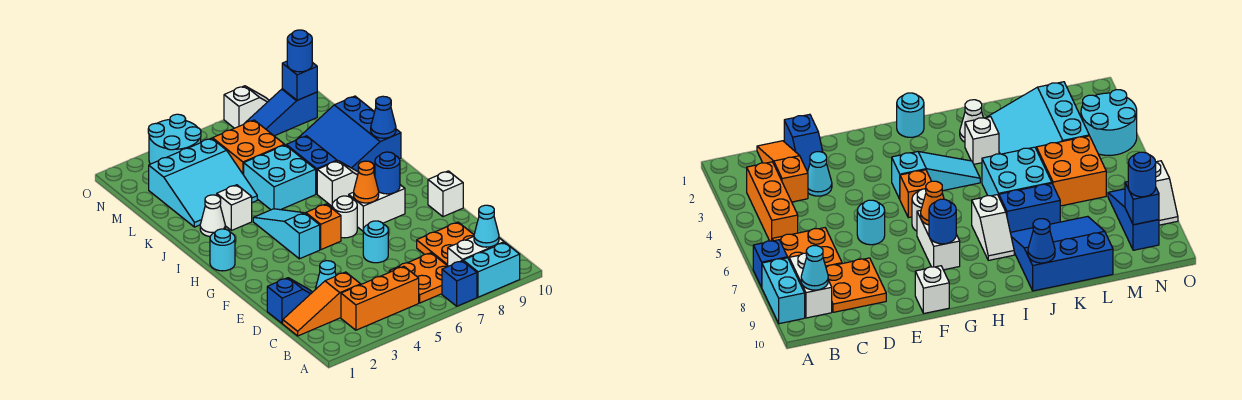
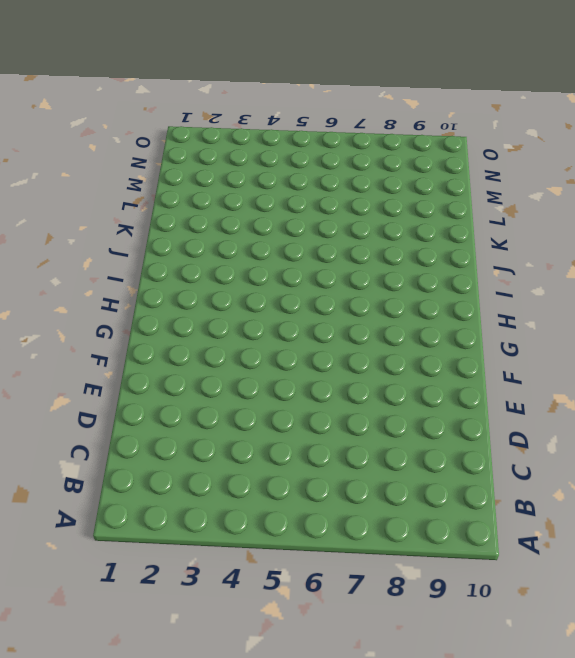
none -> blue brick A7 level 1
none -> cyan brick A8:A9 level 1
none -> orange brick B3:B5 level 1
none -> orange plate B6:C7 level 1

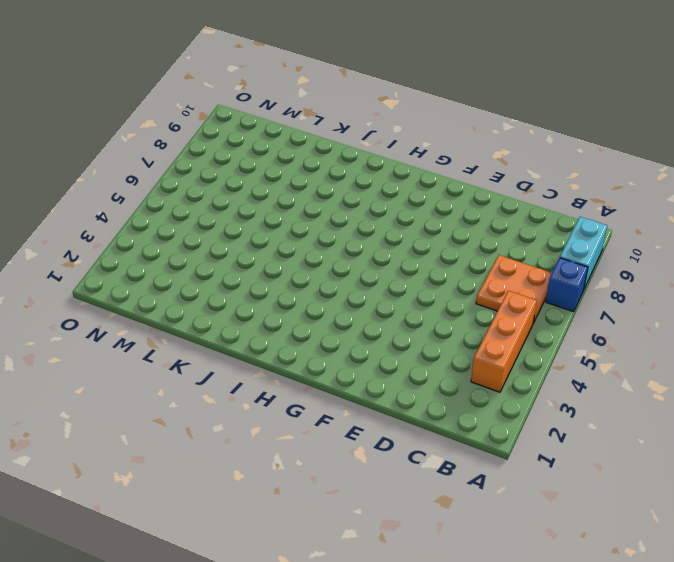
none -> white brick B8:B9 level 1
none -> orange slope C1:C3 level 1 top 3
none -> orange plate C8:D9 level 1
none -> blue slope D1:D2 level 1 top 1

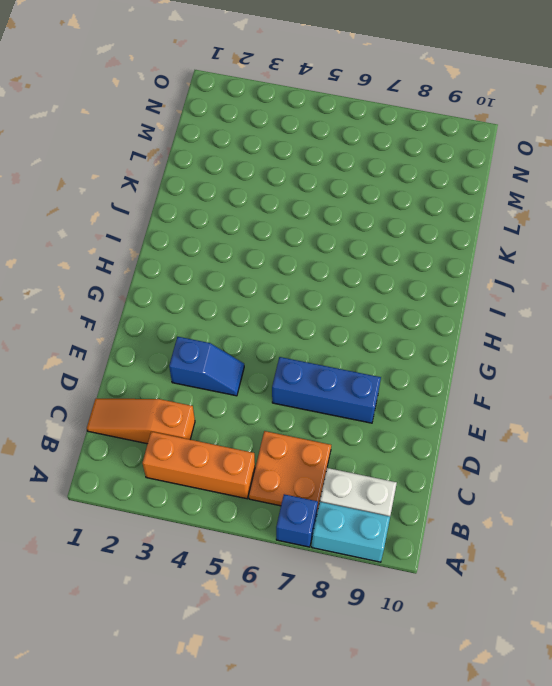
blue slope E3:E4 level 1 top 3 -> blue slope D1:D2 level 1 top 1
blue brick E6:E8 level 1 -> cyan round brick E6 level 1
none -> orange plate C8:D9 level 1
none -> cyan cone D3 level 1
none -> white brick F10 level 1
none -> cyan slope G4:I4 level 1 top G

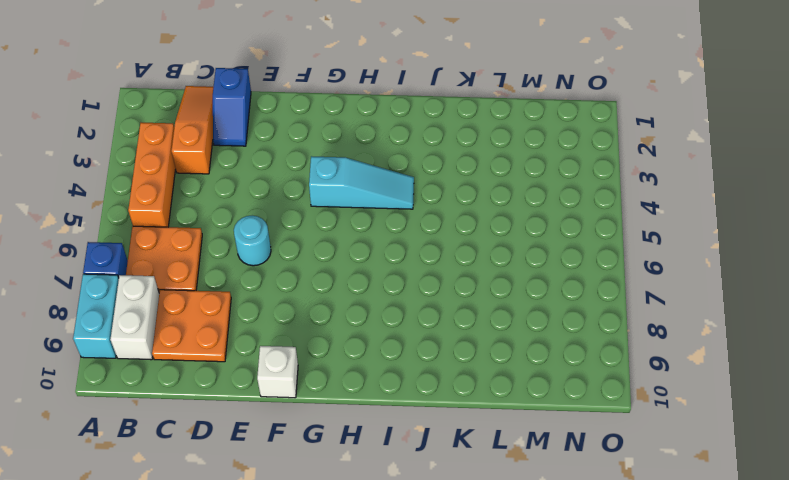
none -> cyan cone D3 level 1
none -> orange brick G5 level 1
none -> white round brick G6 level 1
none -> white brick G7:G8 level 1

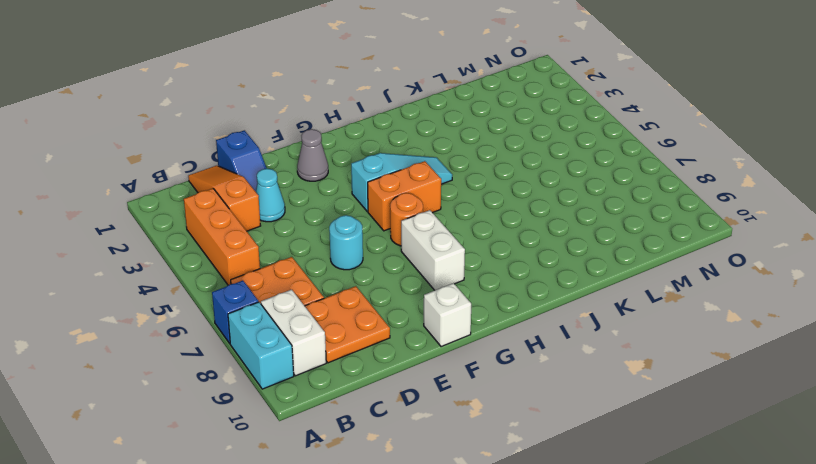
grey cone F2 level 1 -> none
orange brick G5:H5 level 1 -> orange brick G5 level 1
orange round brick G6 level 1 -> white round brick G6 level 1
none -> cyan round brick H1 level 1
none -> white slope I7:I8 level 1 top 7
none -> white cone J2 level 1
none -> white brick J3 level 1

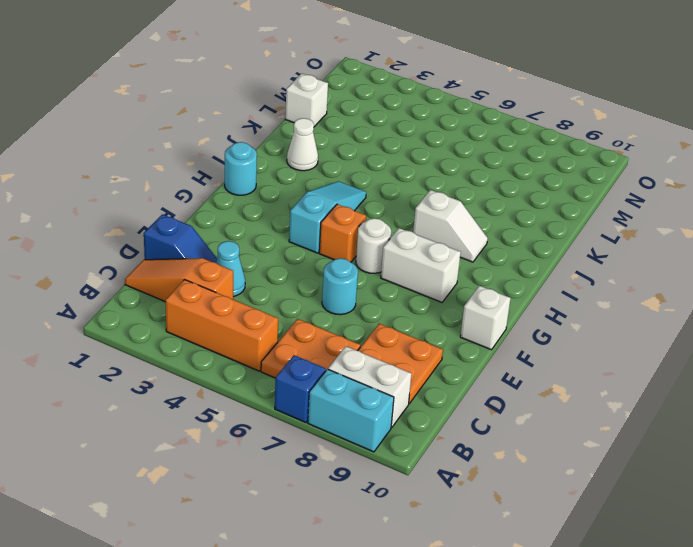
white brick L1 level 1 -> white brick J3 level 1
none -> cyan brick J5:K6 level 1
none -> blue brick J7:K7 level 1
none -> blue slope J8:L10 level 1 top 10
none -> cyan slope K2:M4 level 1 top M

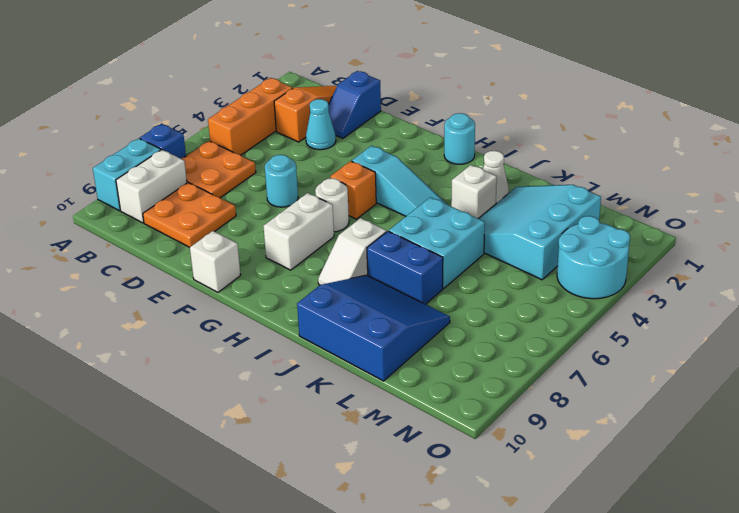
none -> orange brick L5:M6 level 1
none -> blue slope N7:N9 level 1 top 9
none -> white slope O7:O8 level 1 top 7
none -> cyan cone B9 level 2

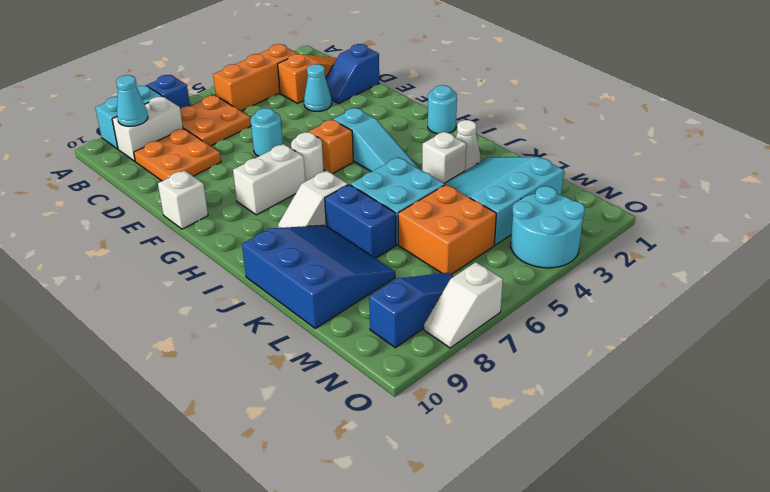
none -> orange cone G7 level 2
none -> blue round brick G8 level 2
none -> blue cone J10 level 2
none -> blue brick N9 level 2

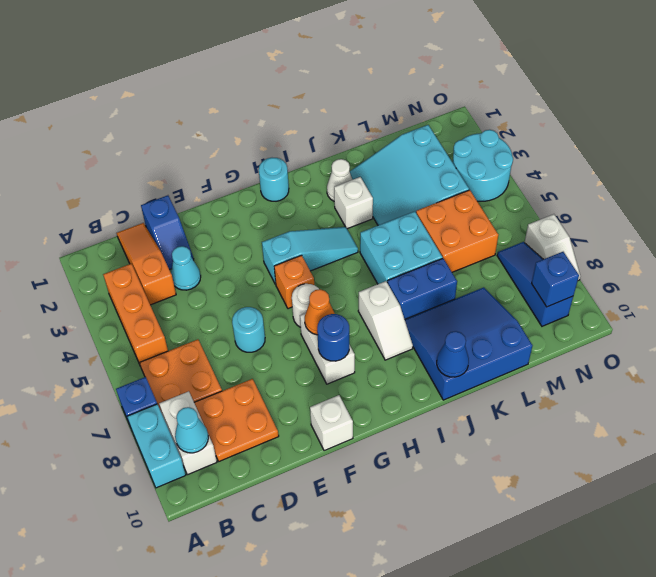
none -> blue round brick N9 level 3

